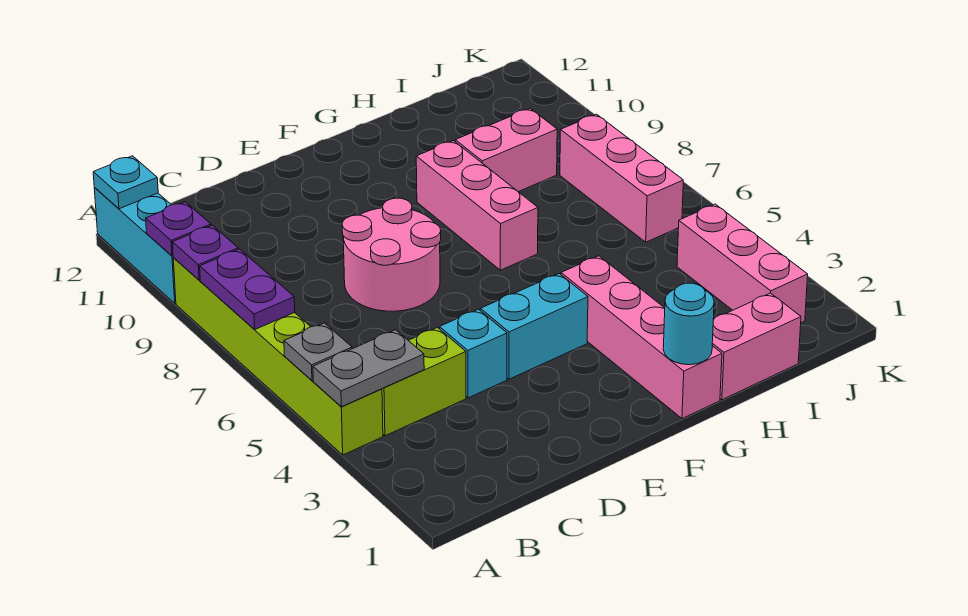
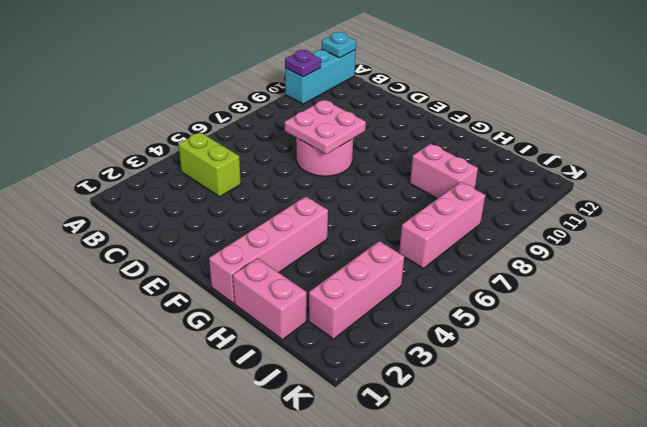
pink plate D7:E8 level 2 -> none
none -> lime brick A4:A9 level 1
none -> cyan brick D4 level 1
none -> cyan brick E4:F4 level 1

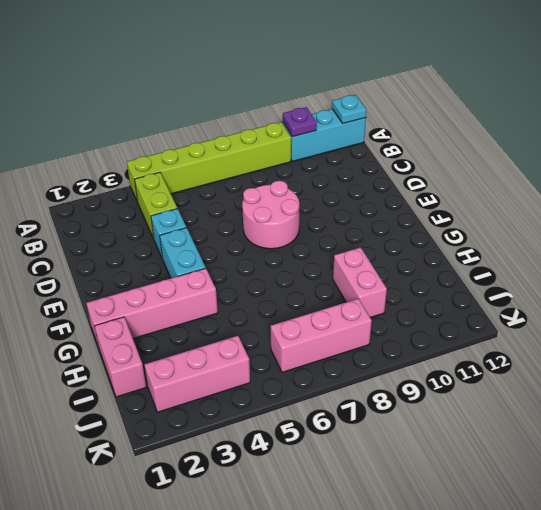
none -> pink brick G7:G9 level 1
none -> grey plate A4:B4 level 2
none -> grey plate A5 level 2

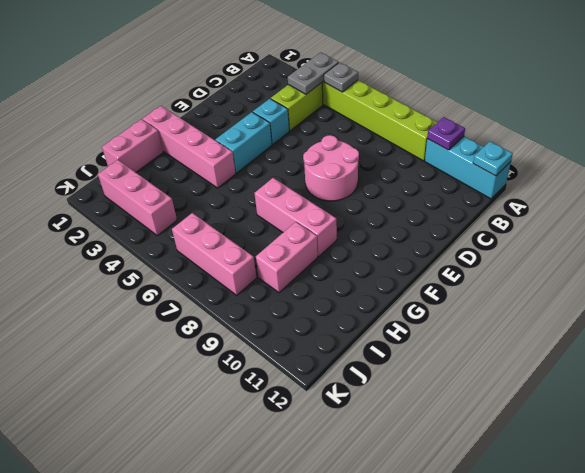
none -> purple plate A7:A8 level 2
none -> purple plate A9 level 2
none -> cyan round brick G1 level 2

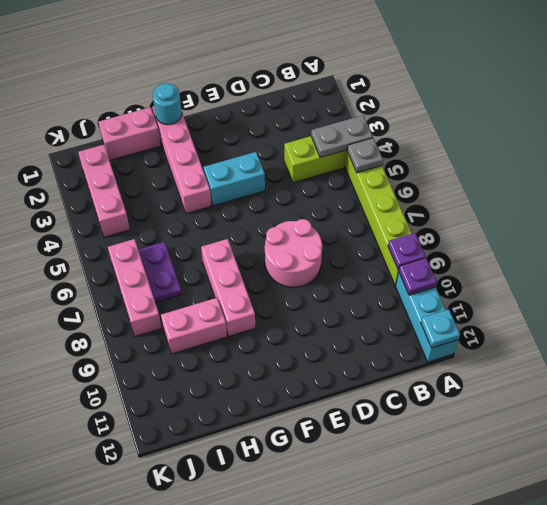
purple plate I6:I7 level 1 -> purple plate A7:A8 level 2
none -> cyan brick D4 level 1

